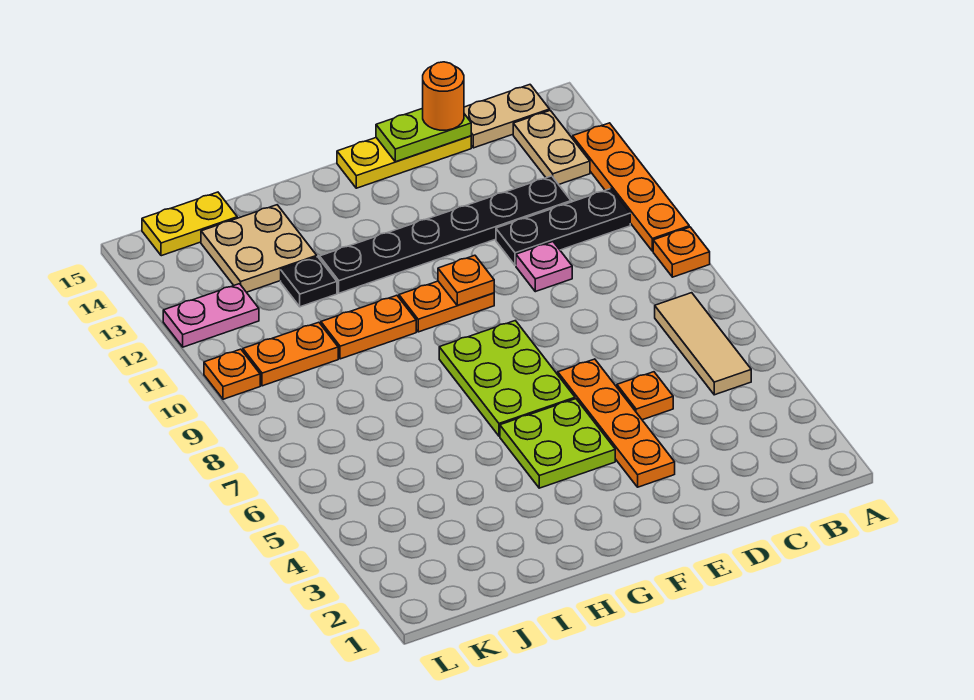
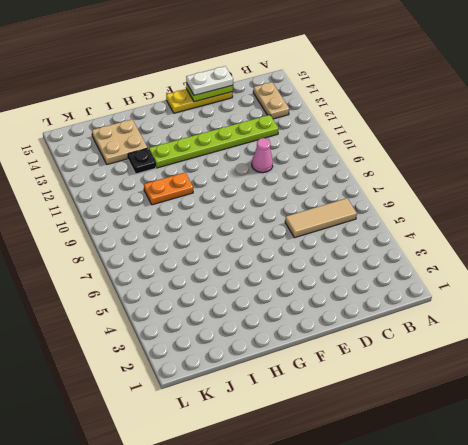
tan tile B6:D6 level 1 -> tan tile B5:B7 level 1
lime plate C12:H12 level 1 -> black plate C12:H12 level 1
pink cone D10 level 1 -> pink plate D10 level 1
white plate D15:E15 level 3 -> orange round brick D15 level 3
none -> orange plate A9 level 1
none -> orange plate A10:A13 level 1
none -> black plate B11:D11 level 1

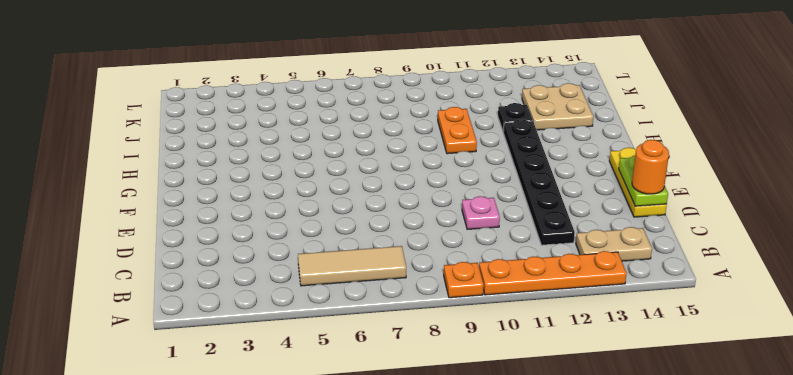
none -> black plate B11:D11 level 1
none -> tan plate B15:C15 level 1
none -> orange plate D5 level 1

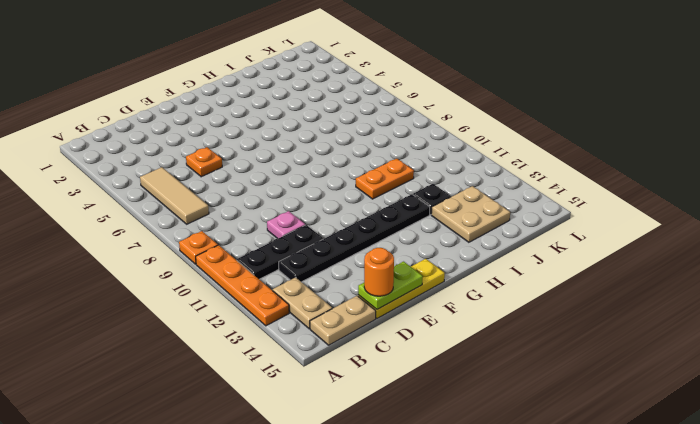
none -> orange plate E3:E6 level 1
none -> lime plate F4:G5 level 1
none -> lime plate F6:G8 level 1

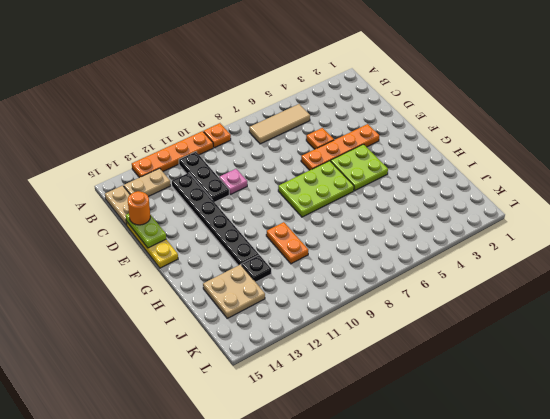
none -> orange plate F10:G10 level 1
none -> orange plate J10:K10 level 1
none -> yellow plate J15:K15 level 1

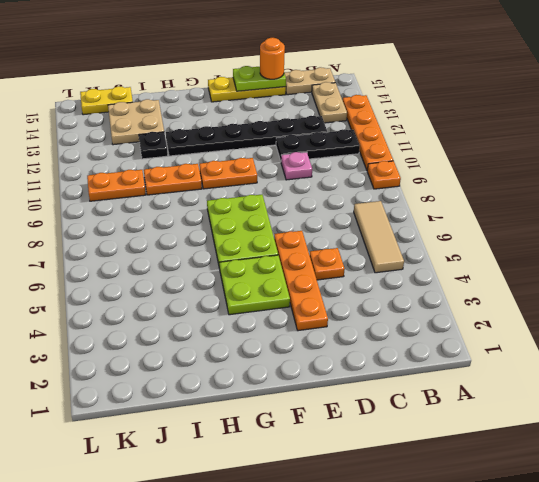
none -> pink plate K12:L12 level 1
none -> orange plate L10 level 1
none -> orange plate F10 level 2

